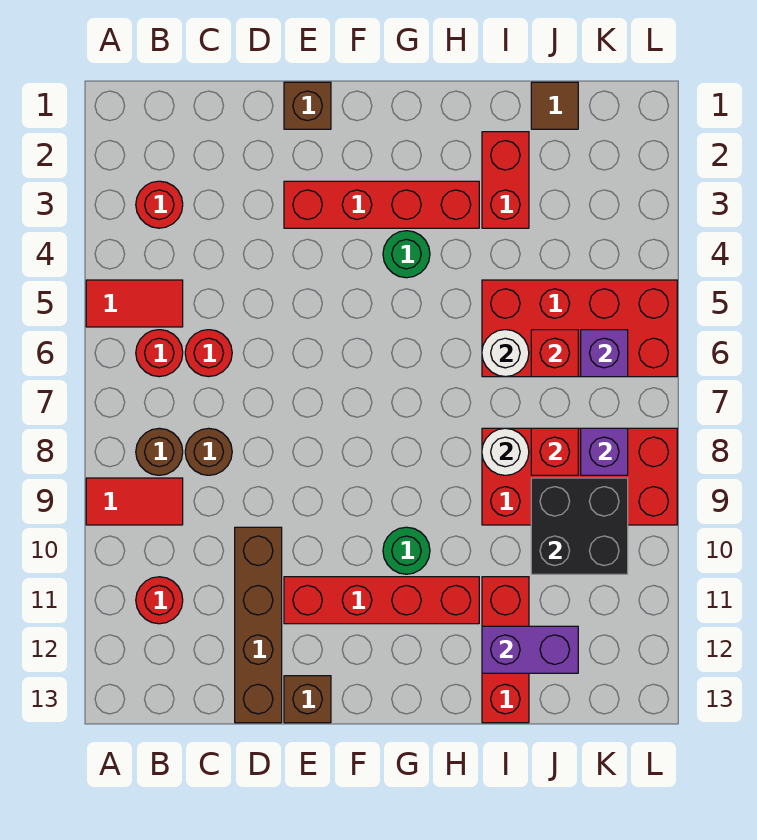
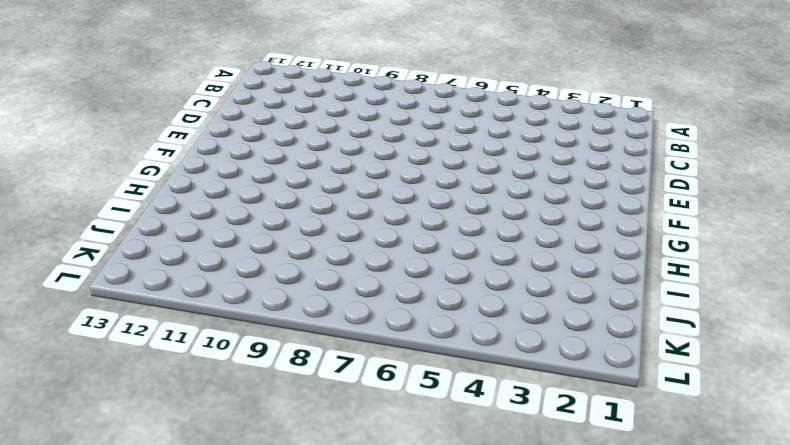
none -> red tile A5:B5 level 1
none -> red tile A9:B9 level 1
none -> red round brick B3 level 1

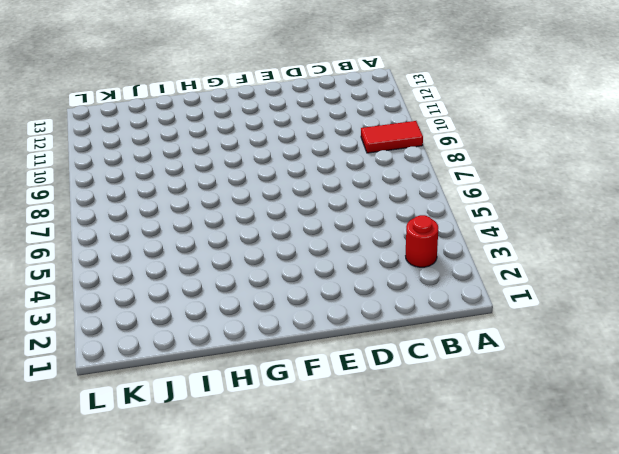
none -> red tile A5:B5 level 1
none -> red round brick B6 level 1
none -> brown round brick B8 level 1

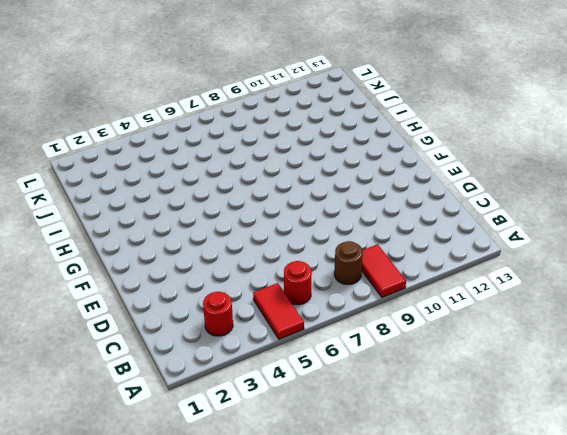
none -> red round brick B11 level 1
none -> red round brick C6 level 1
none -> brown round brick C8 level 1

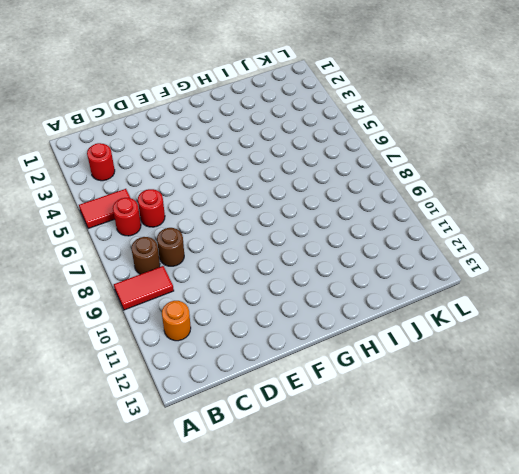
orange round brick B11 level 1 -> red round brick B11 level 1
none -> brown brick D10:D13 level 1
none -> brown brick E1 level 1
none -> red brick E3:H3 level 1

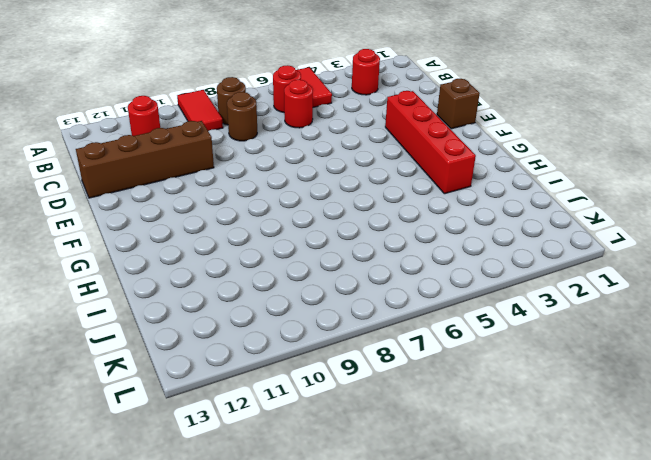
none -> red brick E11:H11 level 1
none -> brown brick E13 level 1
none -> green round brick G4 level 1

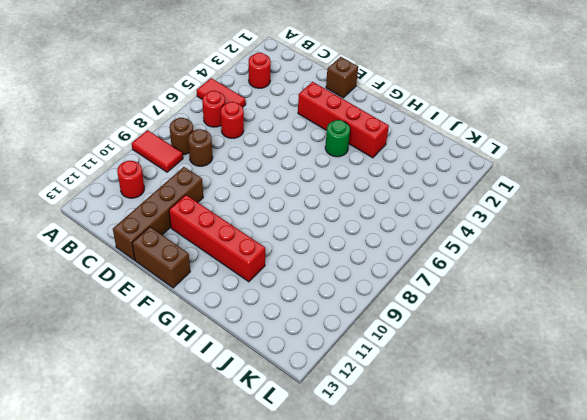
brown brick E13:F13 level 1 -> brown brick E13 level 1
none -> green round brick G10 level 1
none -> red brick I2:I3 level 1
none -> red brick I5:L6 level 1

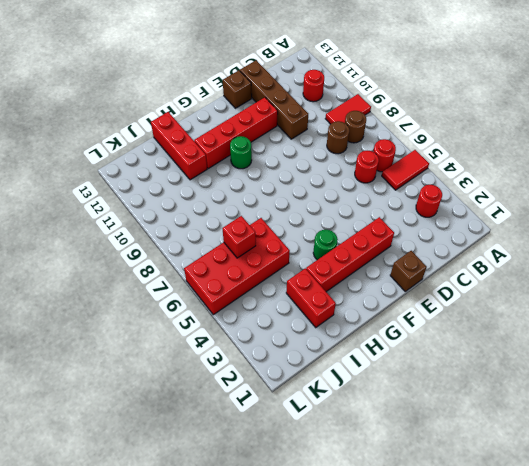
none -> red brick I8:L9 level 1
none -> brown tile J1 level 1
none -> white round brick I6 level 2

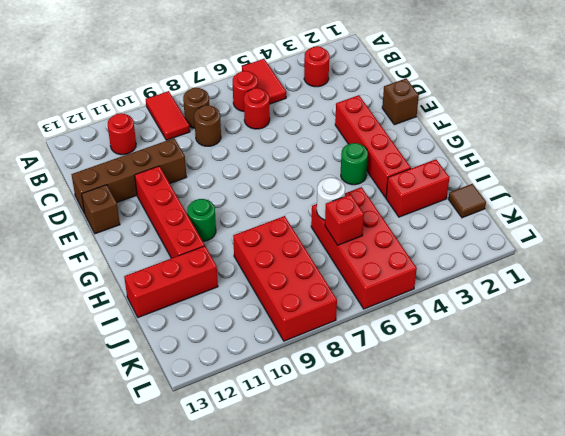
none -> white round brick I8 level 2
none -> purple brick I12:J12 level 2
none -> red brick J8 level 2

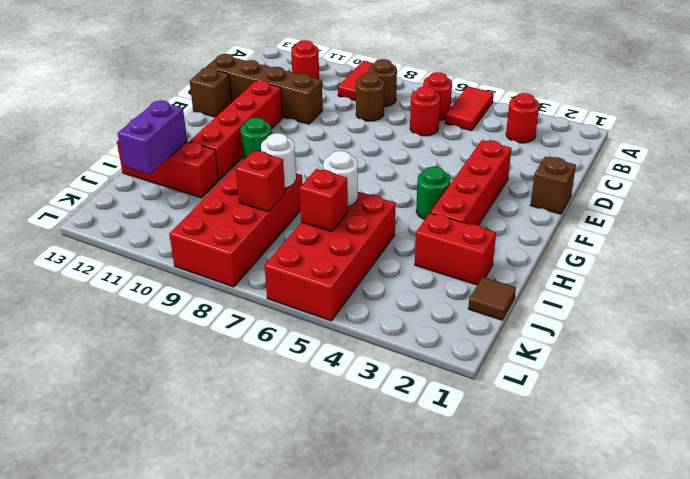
none -> black brick J9:K10 level 2
none -> purple brick K6 level 2
none -> purple brick K8 level 2

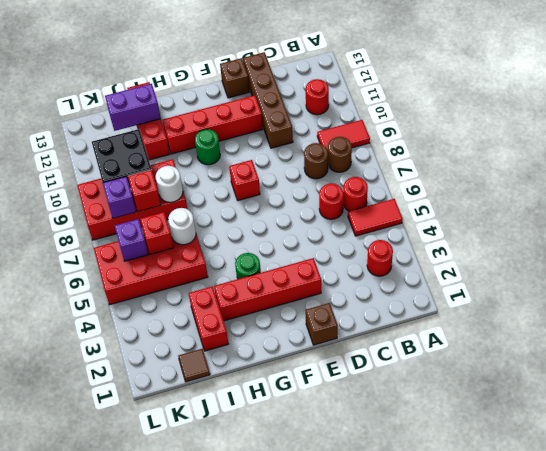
red brick F8 level 1 -> none

